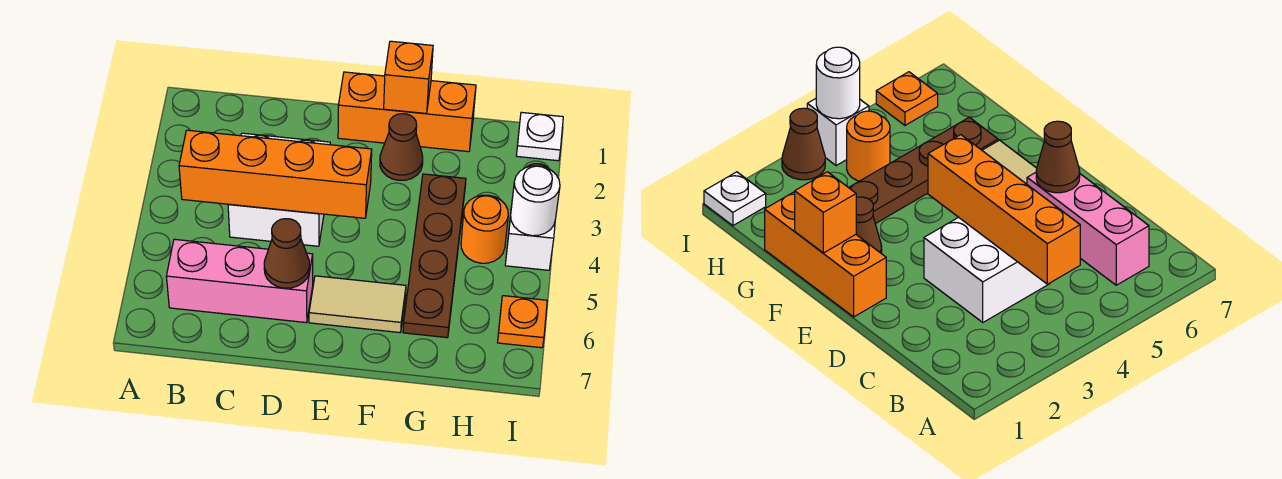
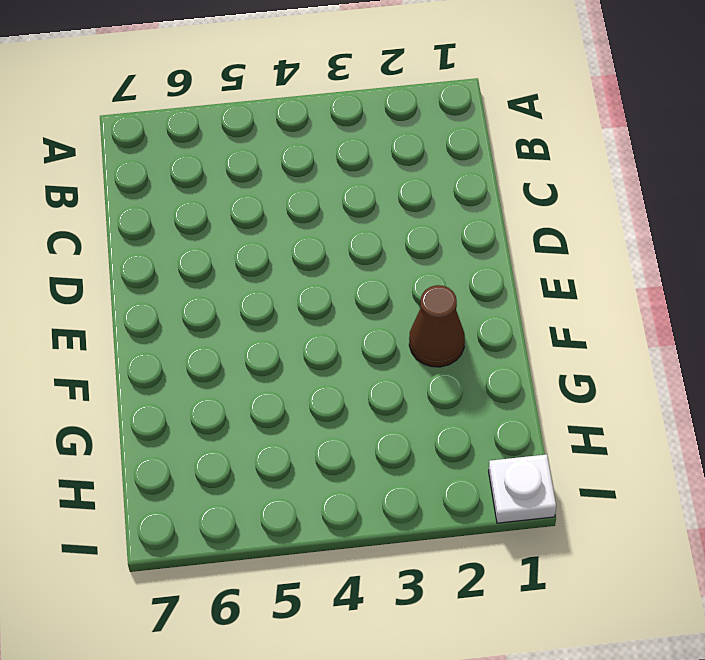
none -> pink brick B6:D6 level 1
none -> white brick C3:D4 level 1
none -> orange brick E1:G1 level 1

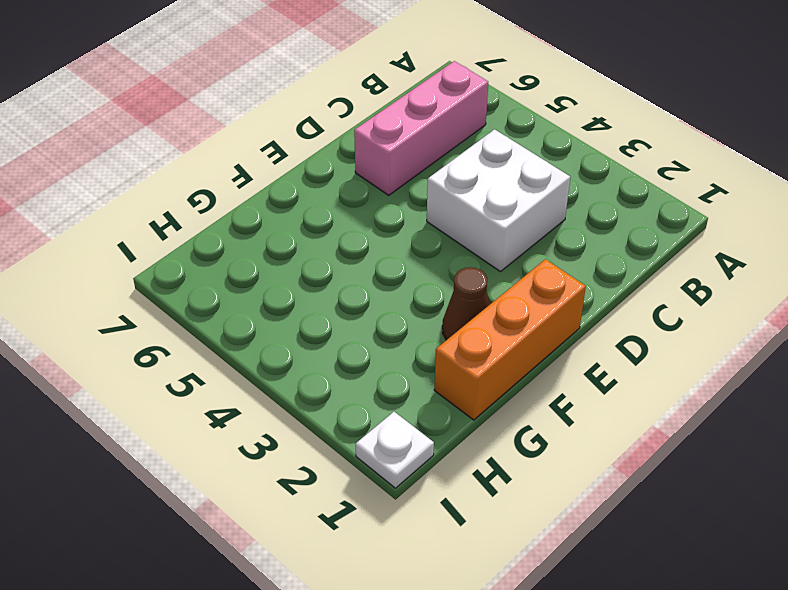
none -> tan tile E6:F6 level 1
none -> brown plate G3:G6 level 1
none -> orange round brick H4 level 1

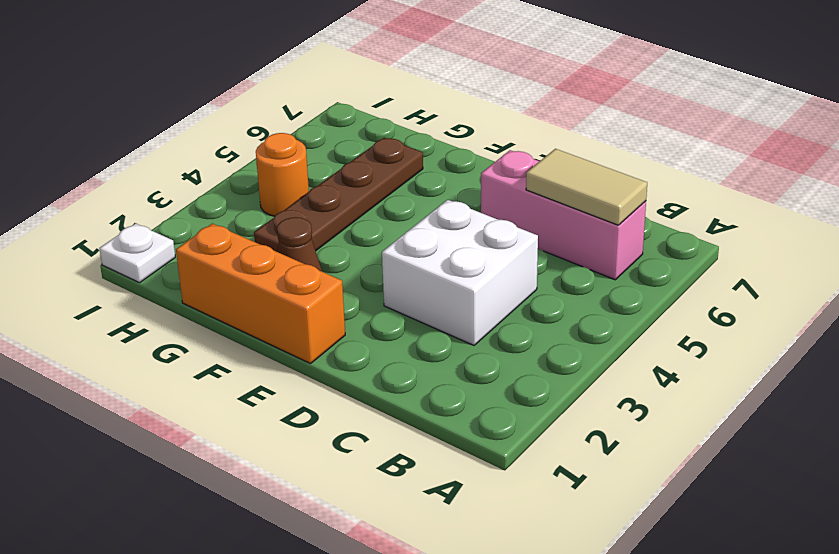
tan tile B6:C6 level 2 -> tan tile E6:F6 level 1
none -> brown cone I3 level 1
none -> white brick I4 level 1
none -> orange plate I6 level 1

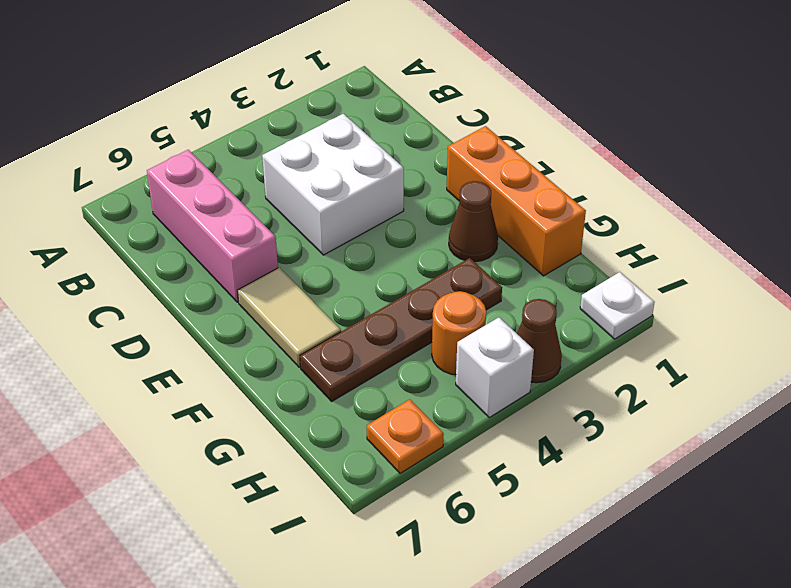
none -> orange brick B4:E4 level 2
none -> brown cone D6 level 2
none -> orange brick F1 level 2

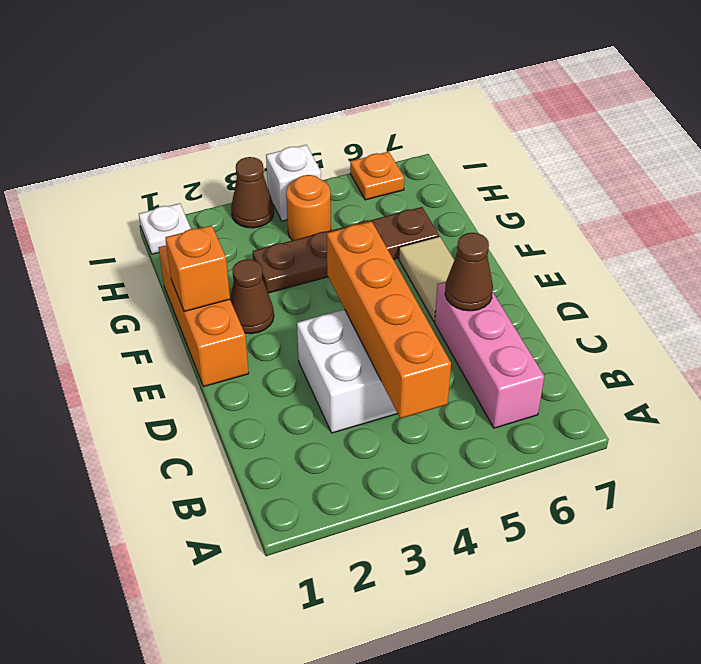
none -> white round brick I4 level 2

